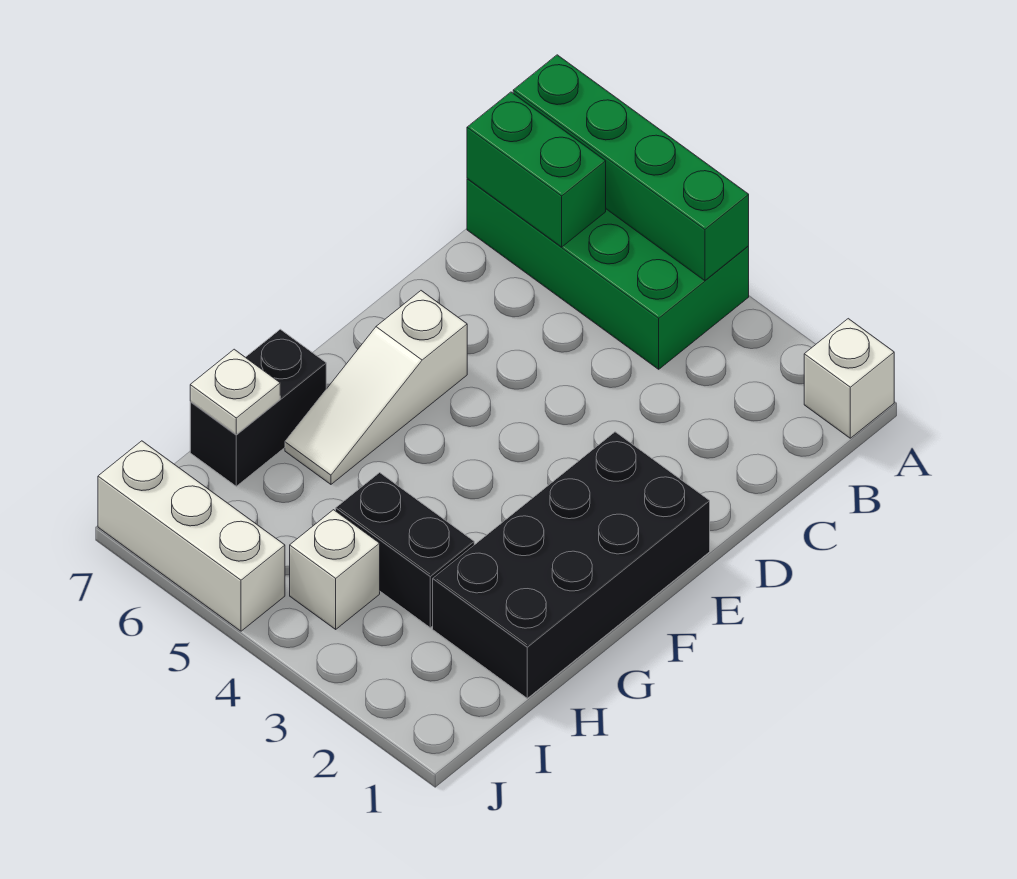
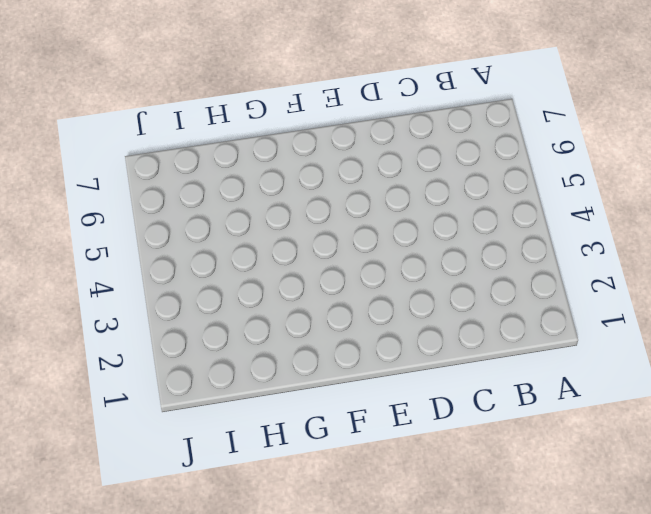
none -> white brick A1 level 1
none -> green brick A4:B7 level 1

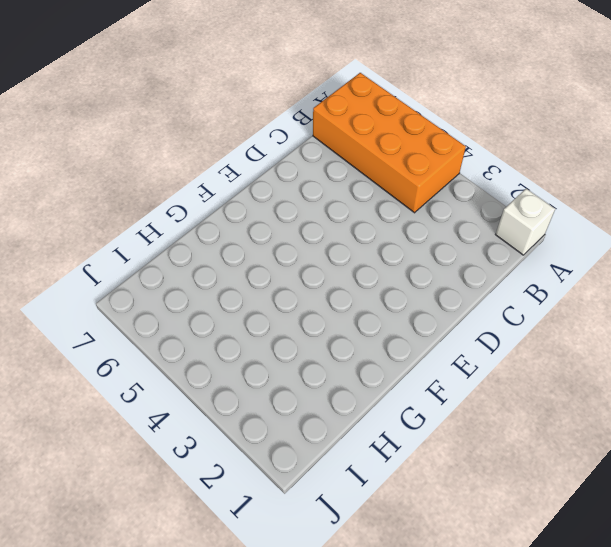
orange brick A4:B7 level 1 -> green brick A4:B7 level 1
none -> black brick E1:H2 level 1
none -> white slope E6:G6 level 1 top E

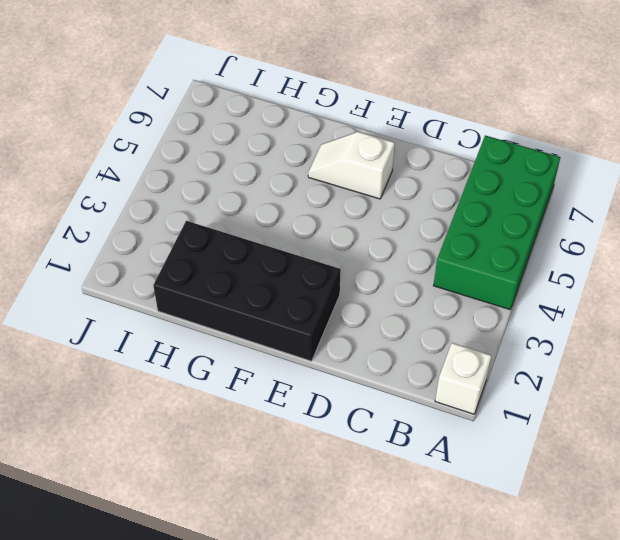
white slope E6:F6 level 1 top E -> white slope E6:G6 level 1 top E
none -> black brick G7:H7 level 1
none -> black brick H3:H4 level 1

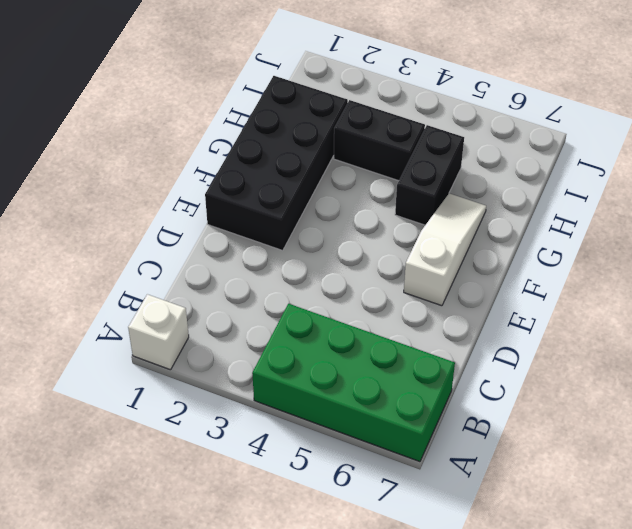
black brick G5:H5 level 1 -> black brick G7:H7 level 1
none -> white brick I4 level 1
none -> white brick J5:J7 level 1

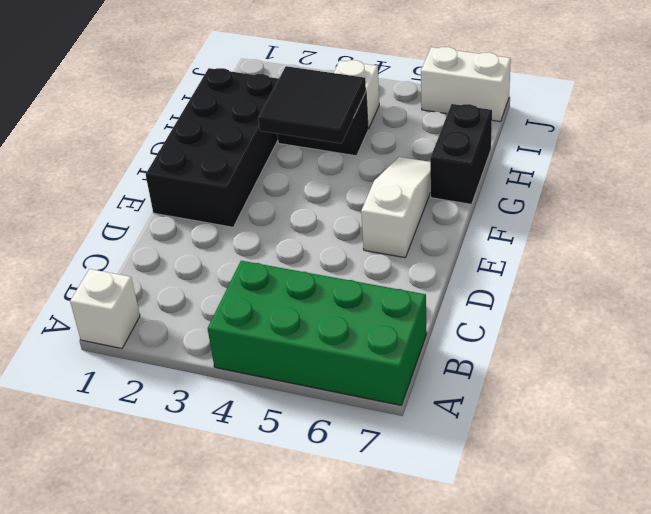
black tile G3:H4 level 2 -> none
white brick J6:J7 level 1 -> white brick J5:J7 level 1
none -> green brick A4:A7 level 2
none -> green brick B6:B7 level 2

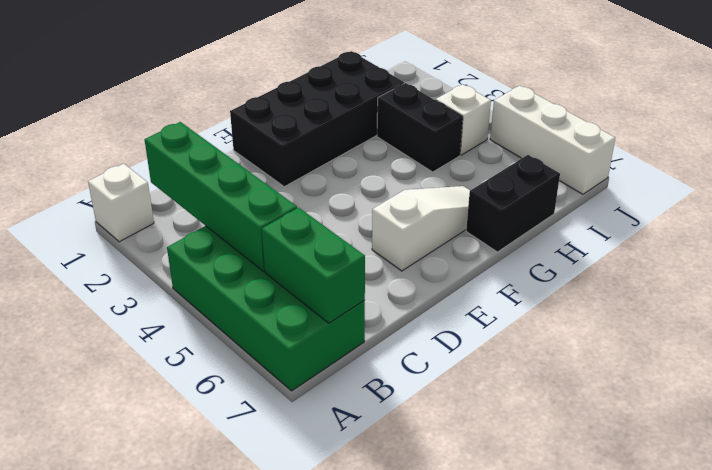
green brick B2:B5 level 2 -> green brick A4:A7 level 2
none -> white plate H7 level 2

